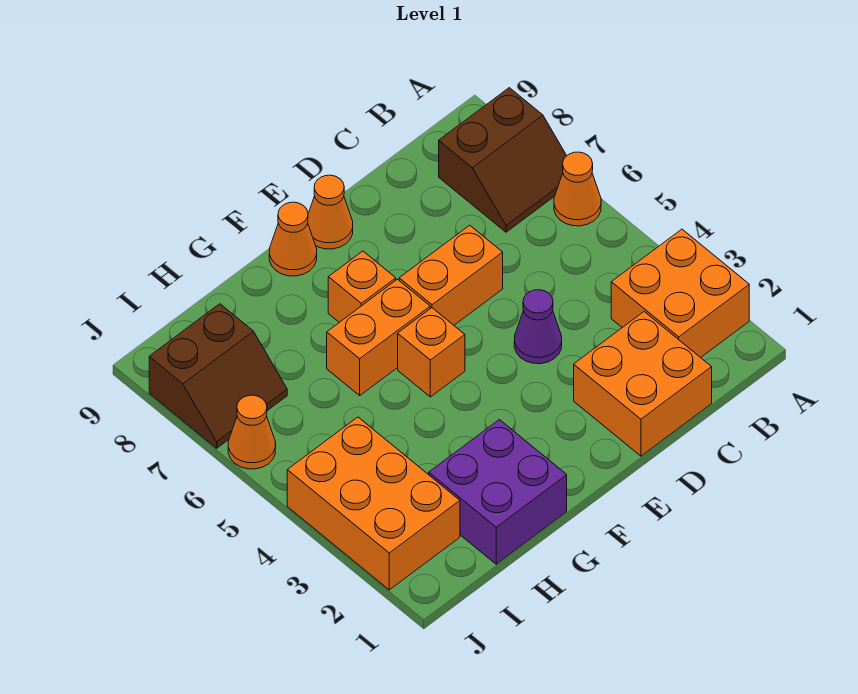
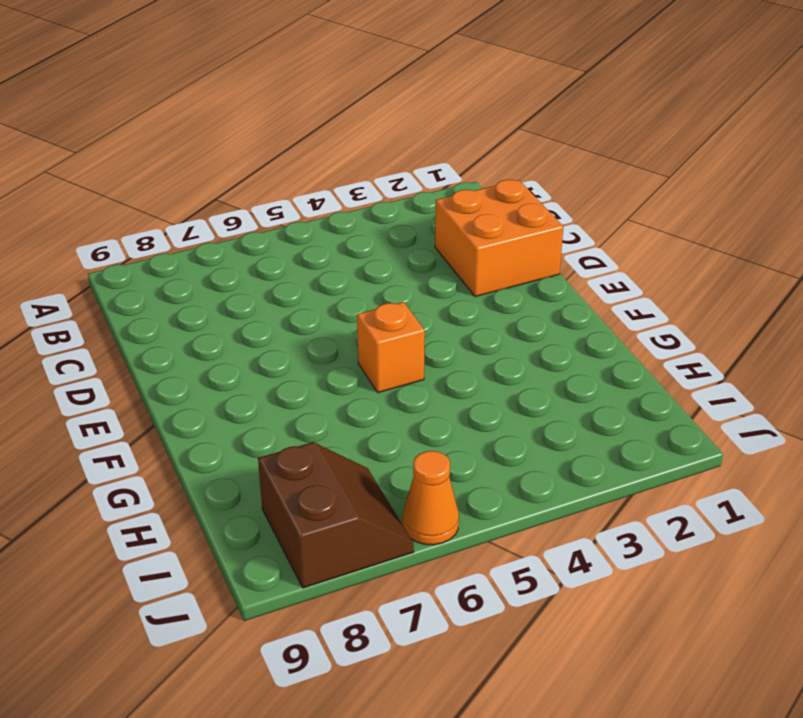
none -> orange brick A2:B3 level 1
none -> orange cone A6 level 1
none -> brown slope A7:B8 level 1 top 8

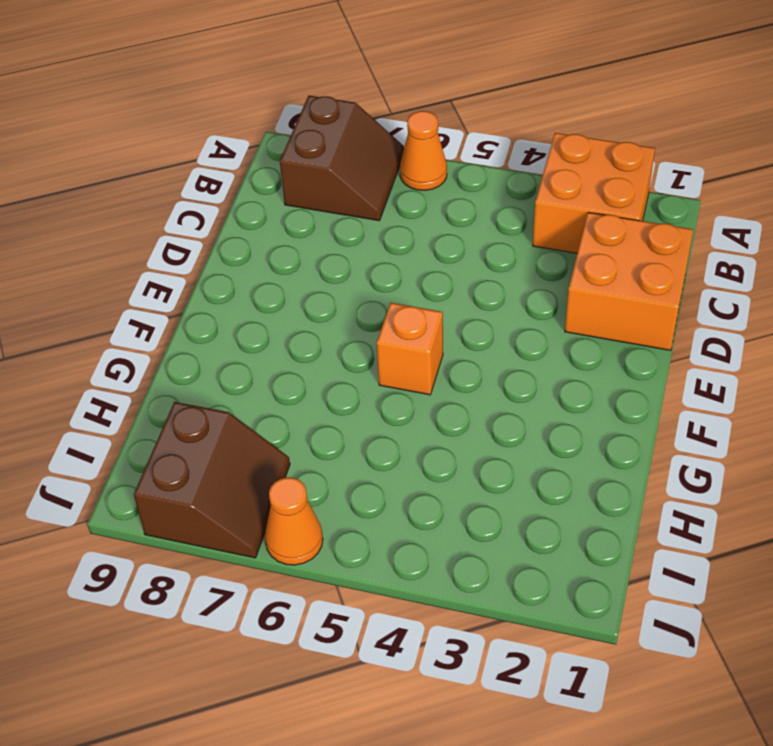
none -> purple cone D4 level 1
none -> orange brick D6:E6 level 1
none -> orange cone E9 level 1

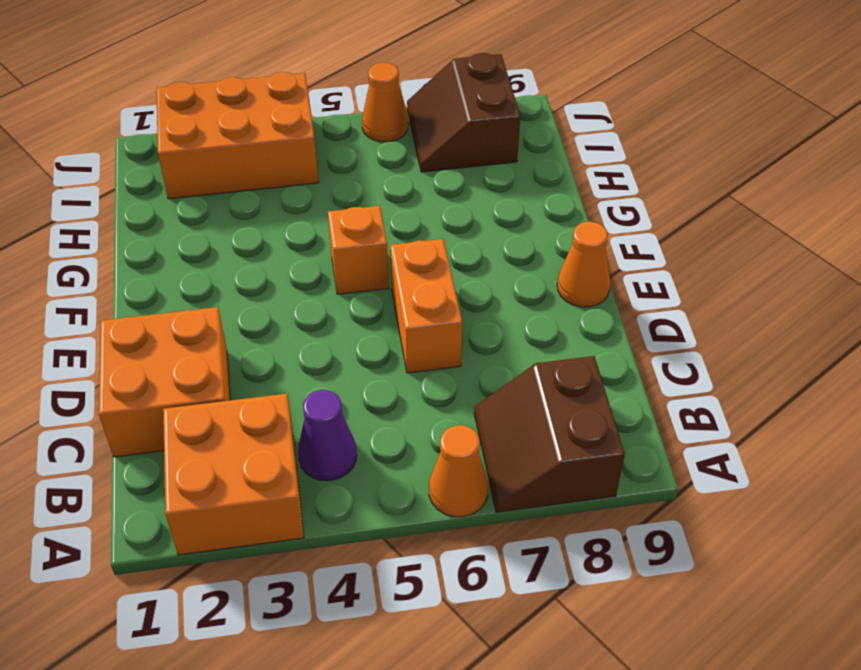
purple cone B4 level 1 -> purple cone D4 level 1
none -> orange brick F6:G6 level 1
none -> orange brick F7 level 1
none -> orange cone F9 level 1

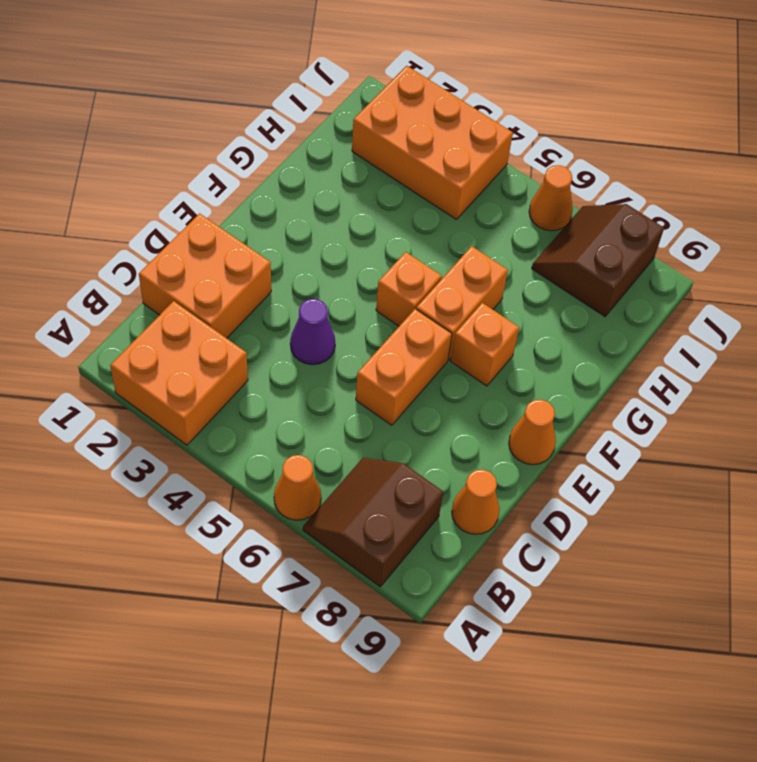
orange cone C9 level 1 -> orange cone F9 level 1
none -> purple brick G1:H2 level 1

